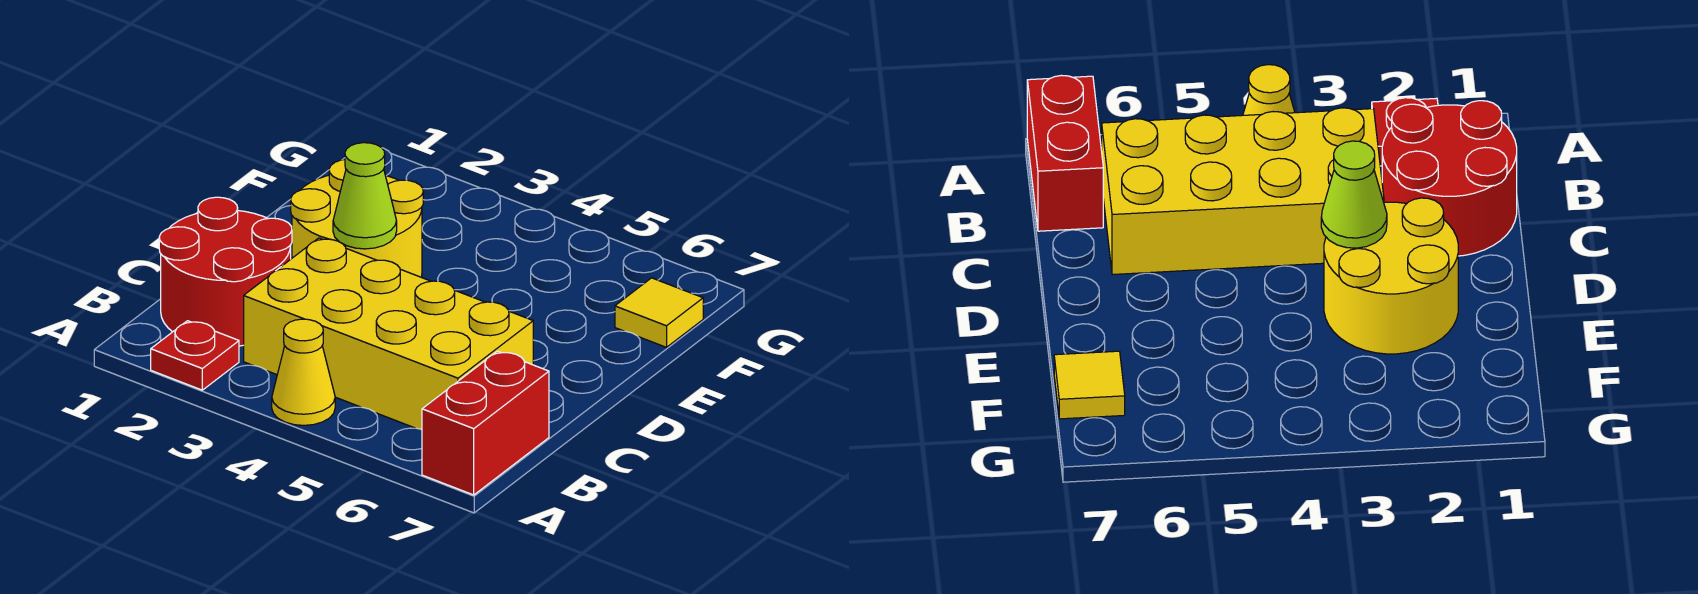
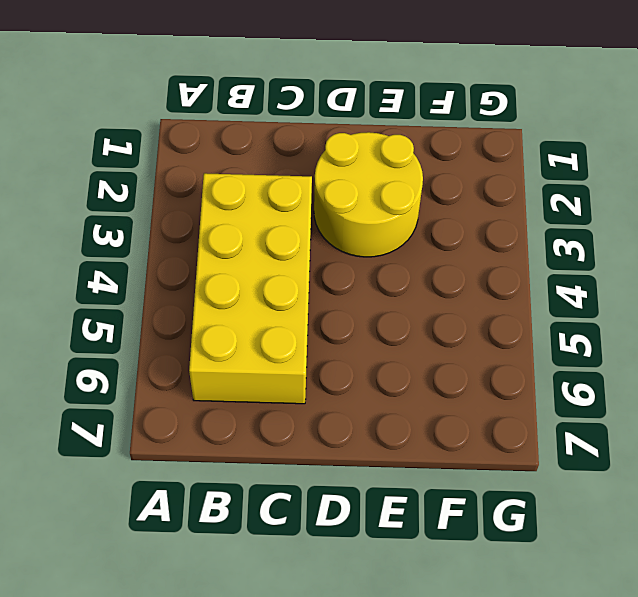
none -> red plate A2 level 1
none -> yellow cone A4 level 1

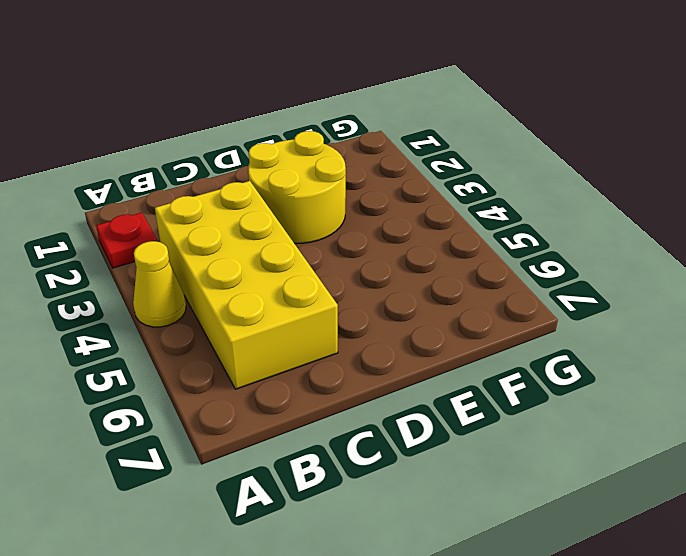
none -> red brick A7:B7 level 1
none -> red round brick B1:C2 level 1

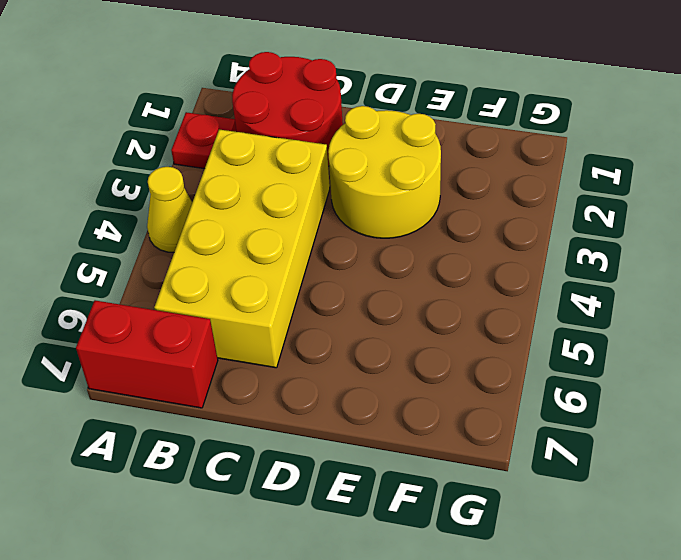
none -> yellow tile F7 level 1
none -> lime cone D3 level 2

